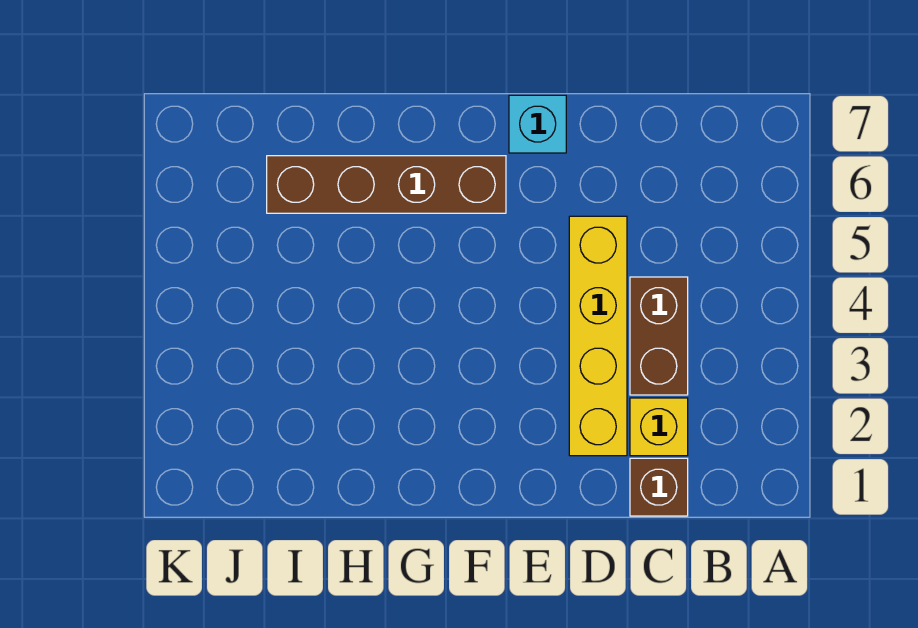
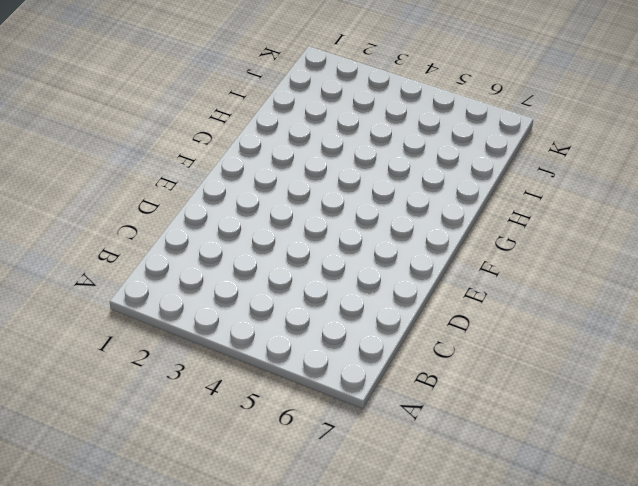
none -> brown brick C1 level 1
none -> yellow brick C2 level 1

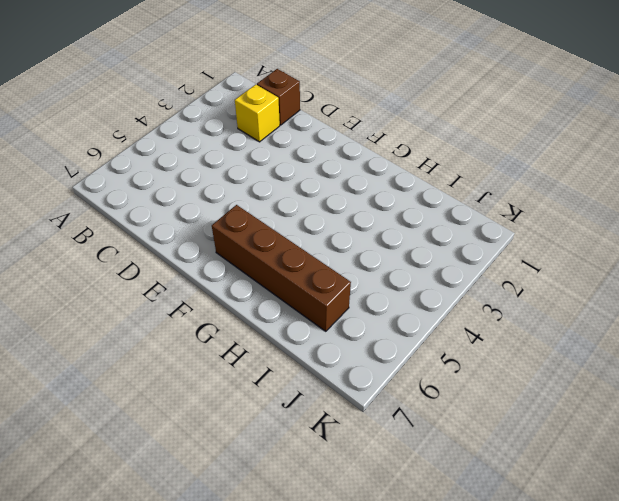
none -> brown brick C3:C4 level 1
none -> yellow brick D2:D5 level 1

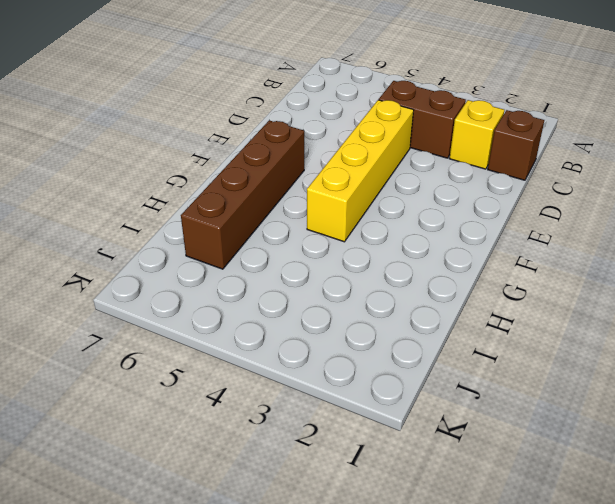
yellow brick D4:G4 level 1 -> yellow brick D2:D5 level 1
none -> cyan brick E7 level 1

